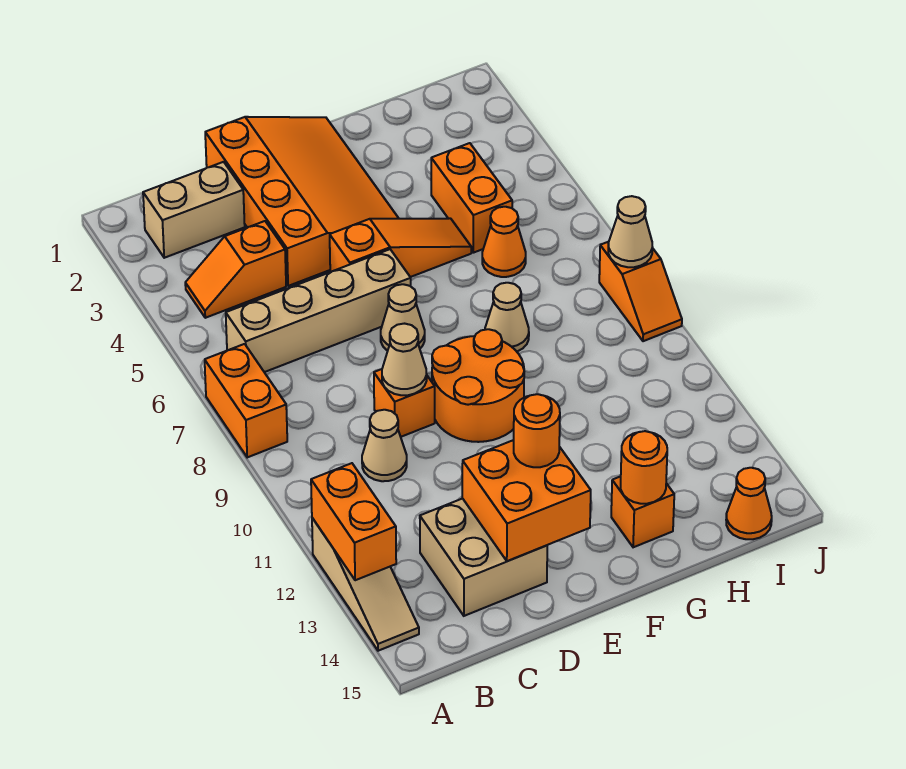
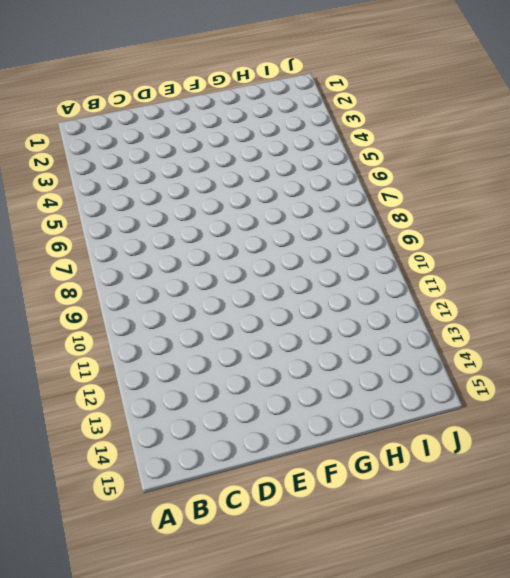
none -> orange brick A7:A8 level 1
none -> tan slope A12:A14 level 1 top 12
none -> tan brick B2:C2 level 1

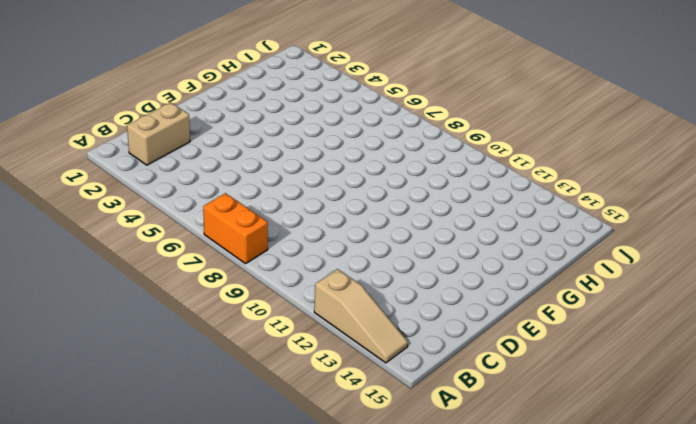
none -> orange slope B4:C4 level 1 top C
none -> tan brick B6:E6 level 1
none -> tan cone C10 level 1

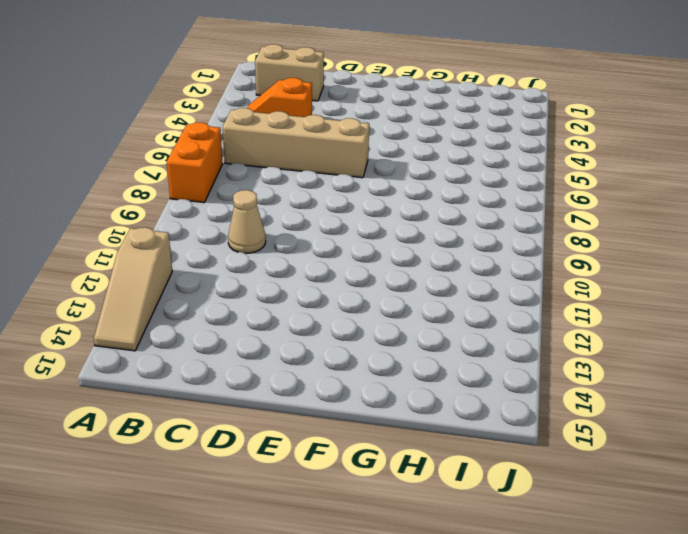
none -> tan brick C13:D14 level 1
none -> orange slope D1:F4 level 1 top D
none -> orange brick D9 level 1

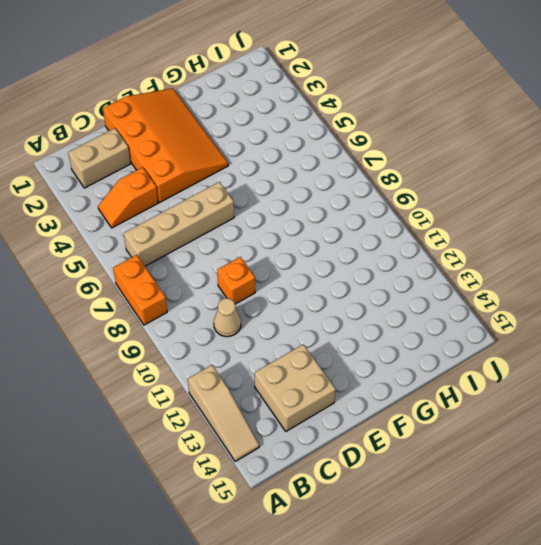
none -> orange slope E5:G5 level 1 top E
none -> tan cone E7 level 1
none -> orange round brick E9:F10 level 1

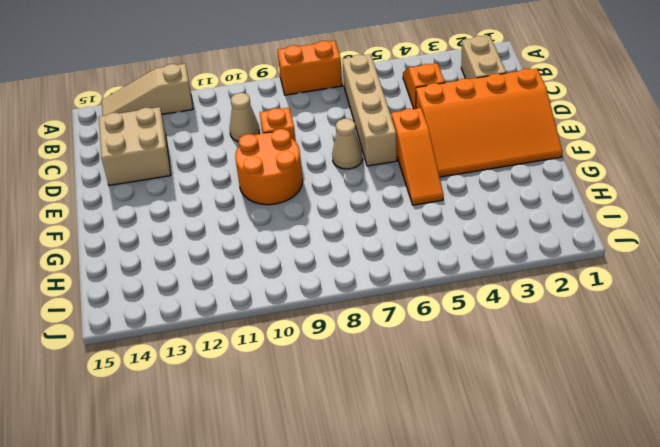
none -> tan cone G8 level 1
none -> orange brick G14 level 1
none -> orange brick H4:H5 level 1

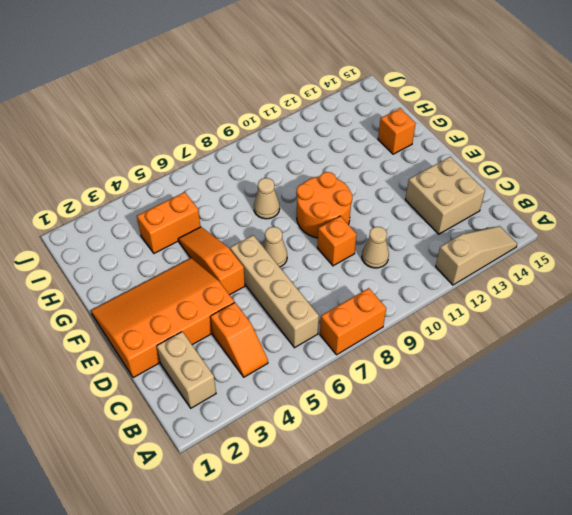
none -> orange cone H6 level 1
none -> orange cone I15 level 1
none -> orange slope J8:J9 level 1 top 8

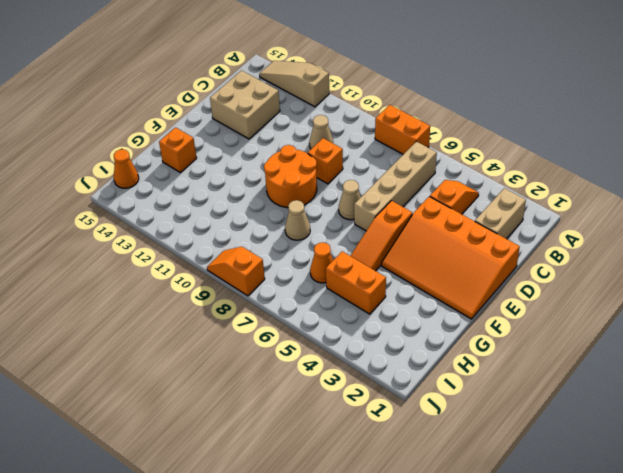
none -> orange brick A12:A13 level 2
none -> tan cone D9 level 2
none -> orange brick D13:E14 level 2

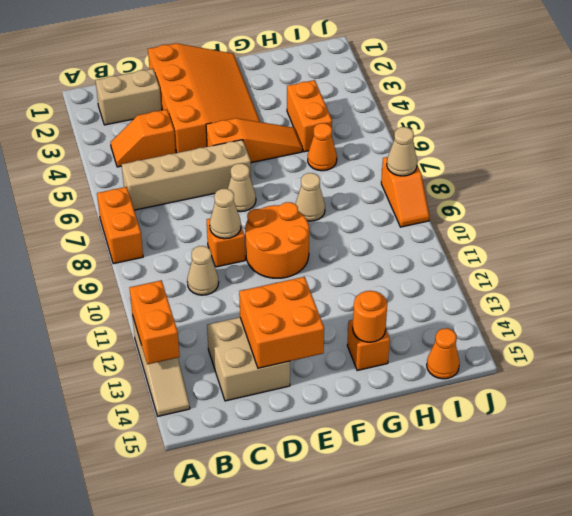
none -> orange round brick E13 level 3

